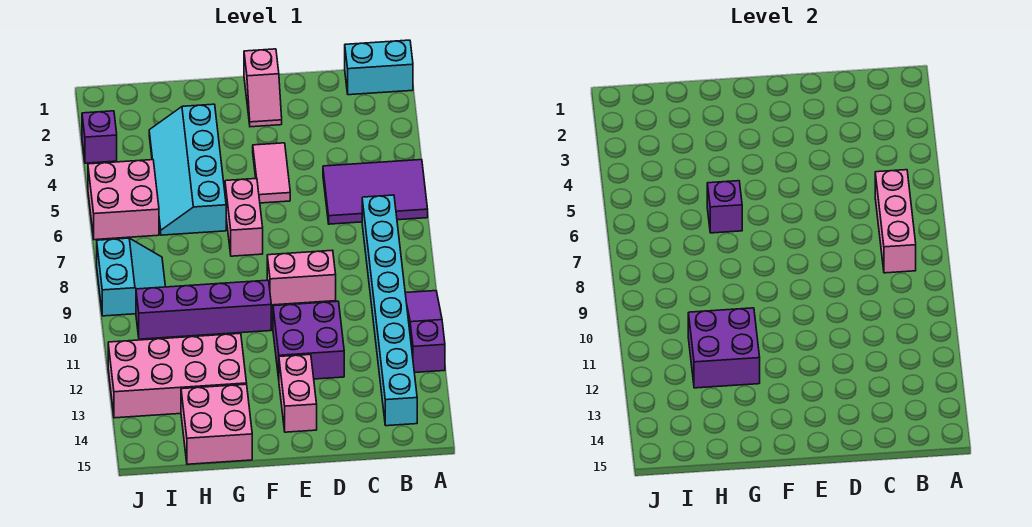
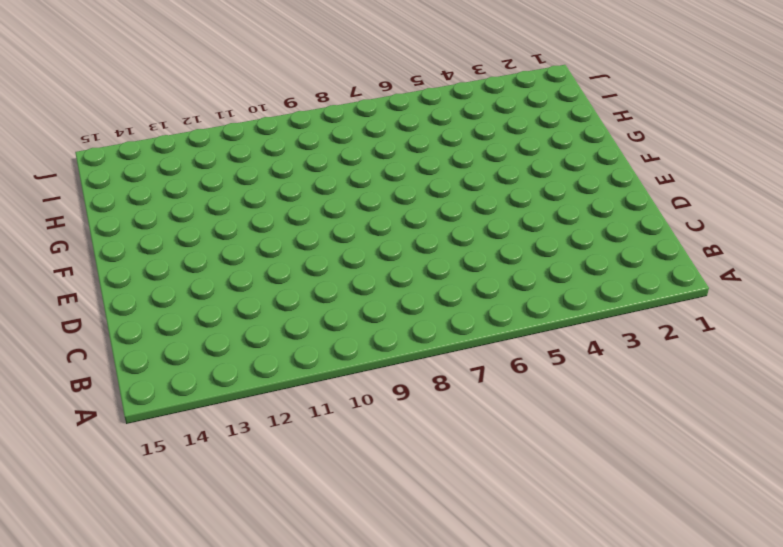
none -> cyan brick A1:B1 level 1
none -> purple tile A5:C6 level 1
none -> purple slope A10:A12 level 1 top 12

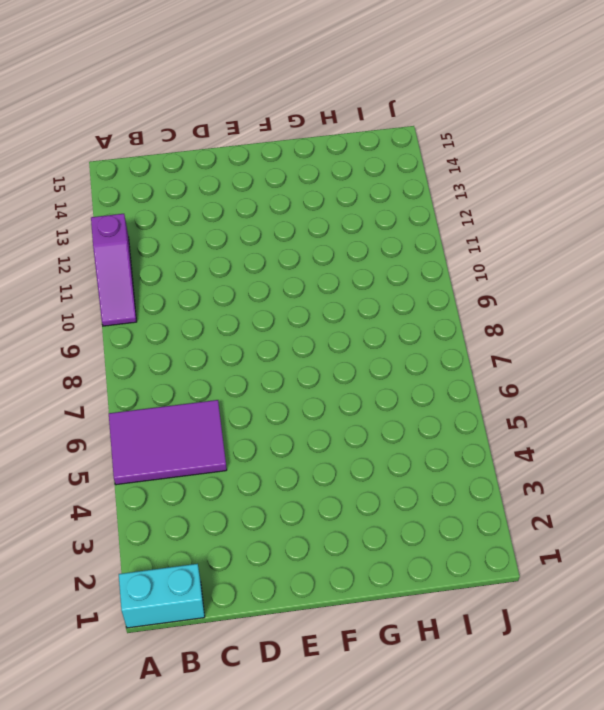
none -> cyan brick B7:B14 level 1
none -> pink brick D9:E9 level 1
none -> purple brick D11:E12 level 1

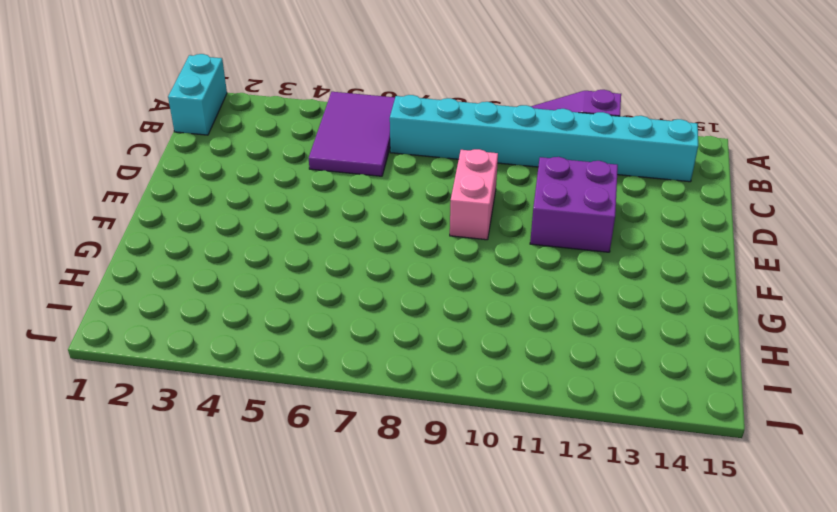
none -> pink slope E1:E2 level 1 top 1
none -> pink tile E4:E5 level 1
none -> pink brick E13:E14 level 1

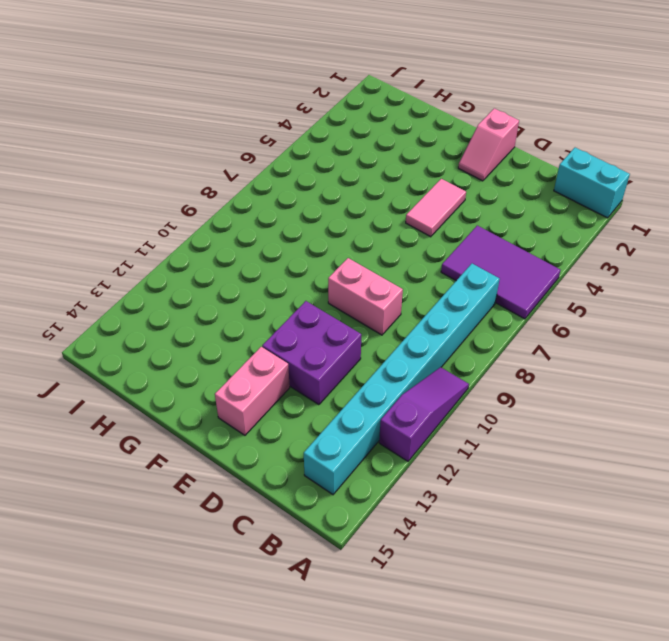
none -> pink brick F6:F7 level 1
none -> purple brick F10:I10 level 1
none -> cyan slope G3:H6 level 1 top G

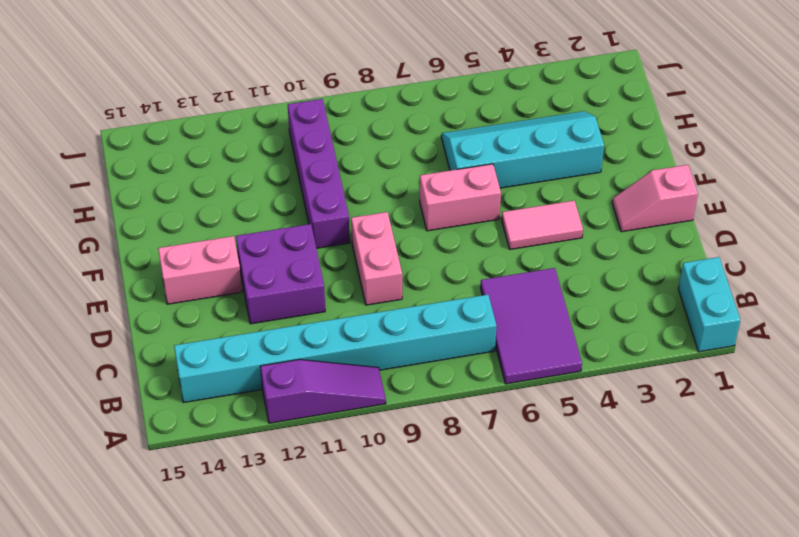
none -> pink brick G12:J13 level 1
none -> pink brick G14:H15 level 1
none -> pink brick I5:J6 level 1

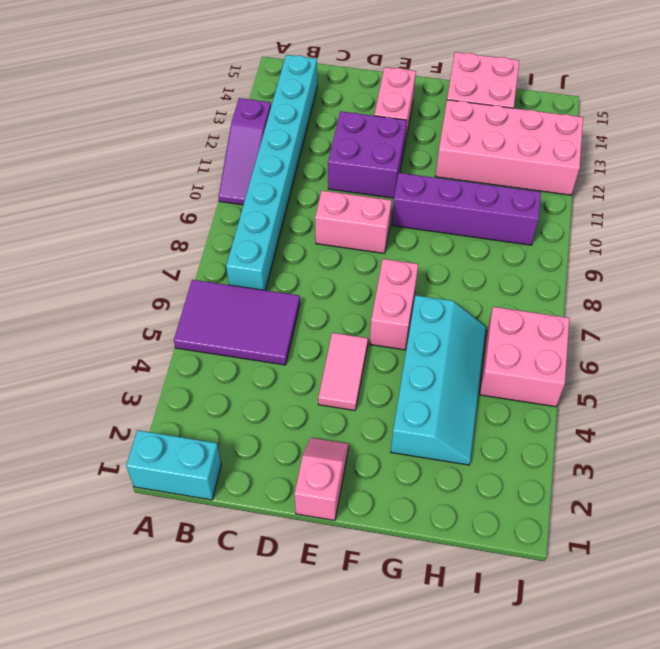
none -> cyan slope I8:J9 level 1 top J
none -> purple brick J3 level 1
none -> pink brick B6:B8 level 2

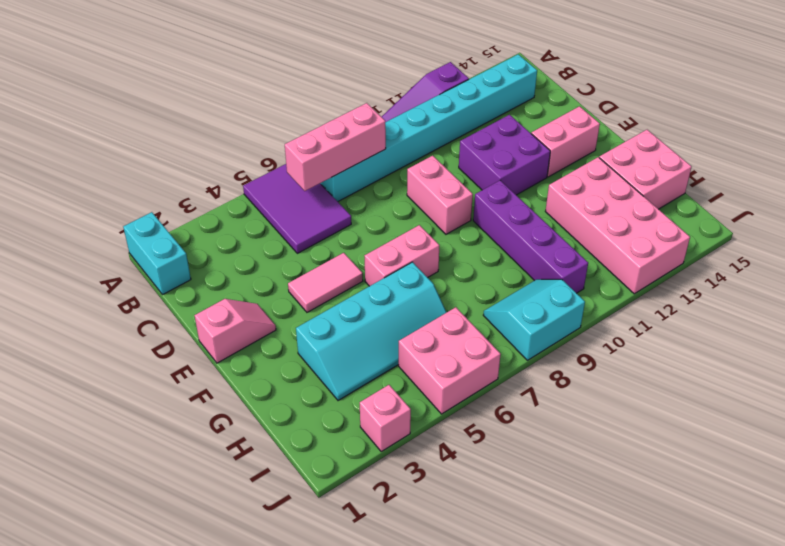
pink brick J3 level 1 -> purple brick J3 level 1
none -> purple brick G6 level 2
none -> purple brick G11:H12 level 2

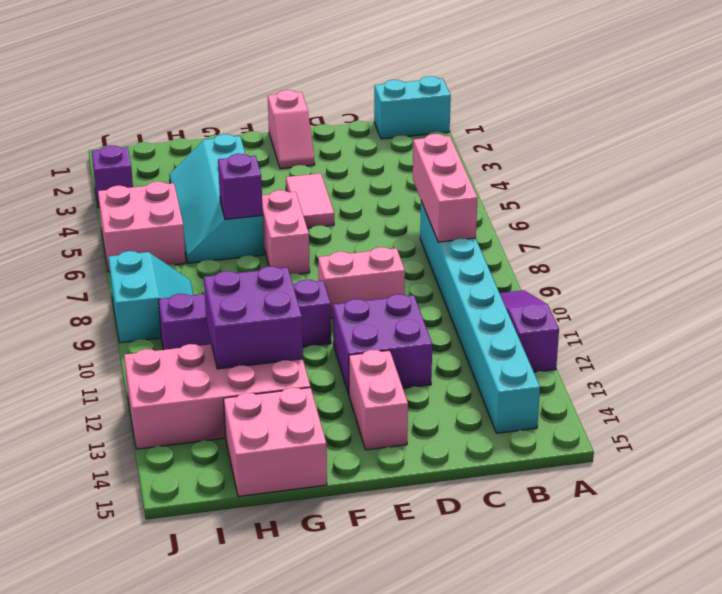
none -> purple tile A5:C6 level 1

